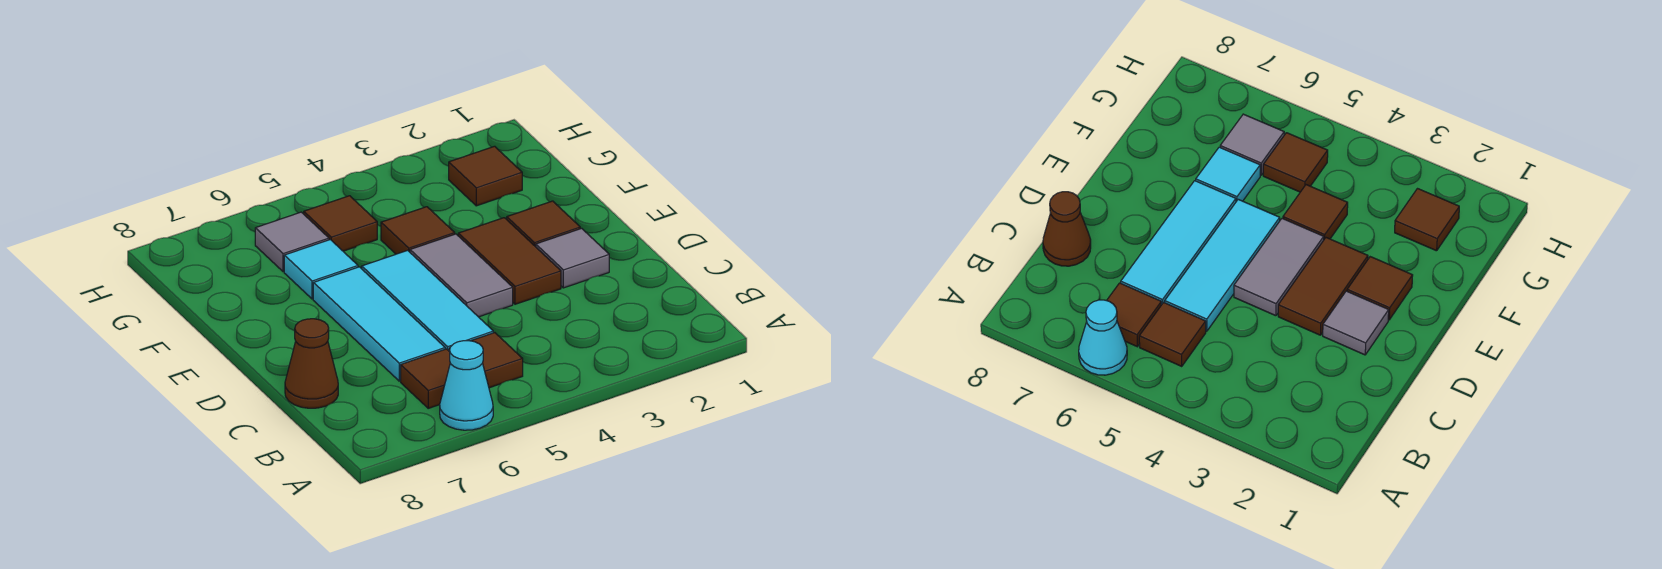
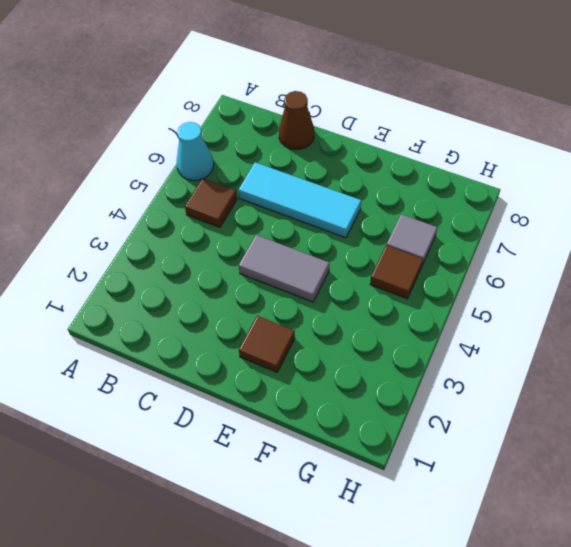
none -> brown tile B6 level 1
none -> cyan tile C5:E5 level 1
none -> grey tile D2 level 1

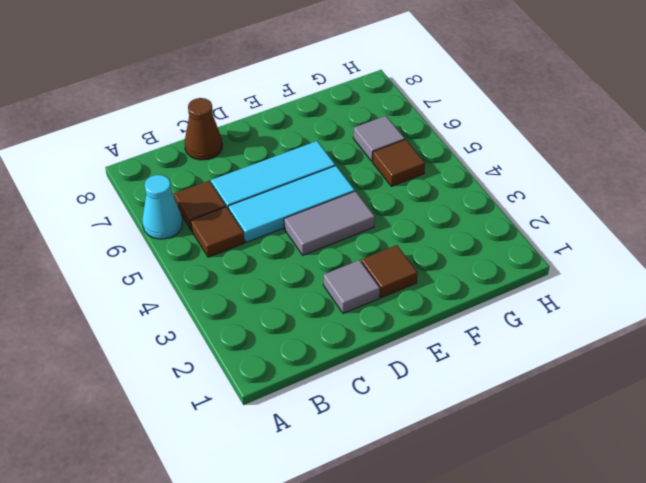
none -> brown tile D3:E3 level 1
none -> brown tile F4 level 1
none -> cyan tile F6 level 1

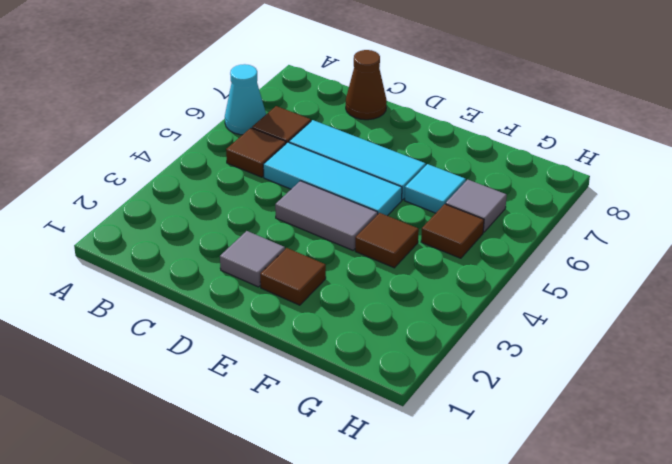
none -> brown tile D3:E3 level 1
none -> brown tile G2 level 1

